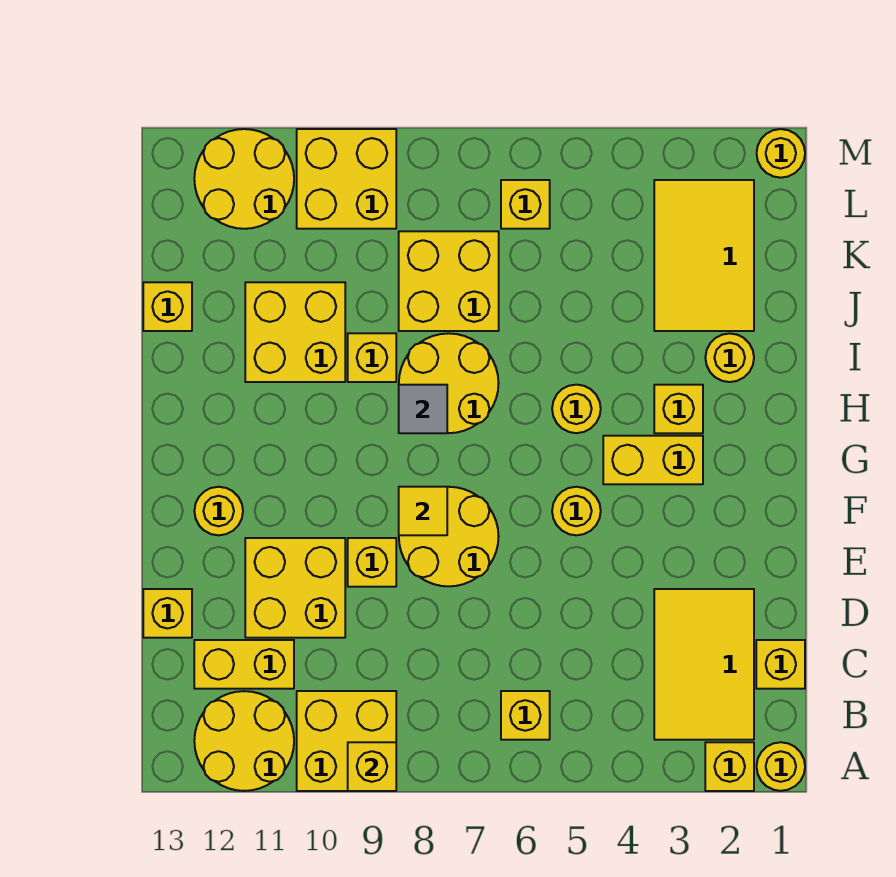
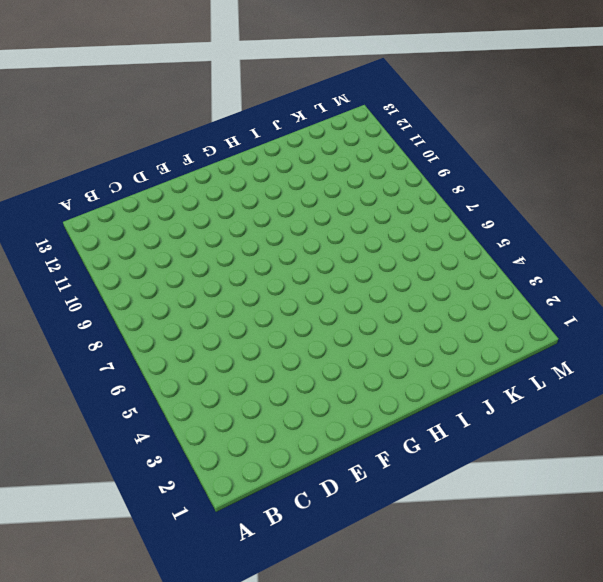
none -> yellow round brick A1 level 1
none -> yellow brick A2 level 1
none -> yellow brick A9:B10 level 1
none -> yellow round brick A11:B12 level 1

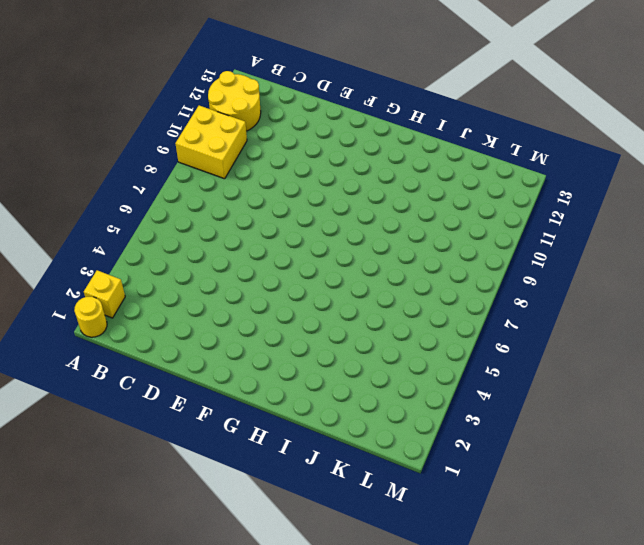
none -> yellow tile B2:D3 level 1
none -> yellow brick B6 level 1
none -> yellow brick C1 level 1
none -> yellow brick C11:C12 level 1

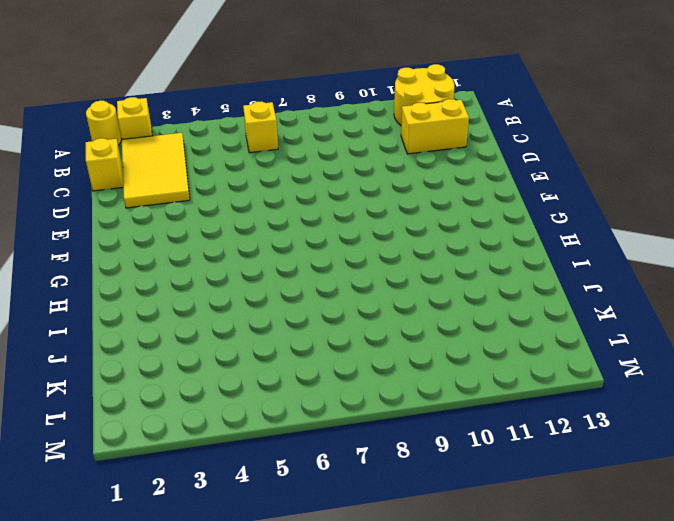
none -> yellow brick A9:B10 level 1
none -> yellow brick D10:E11 level 1
none -> yellow brick D13 level 1
none -> yellow round brick E7:F8 level 1

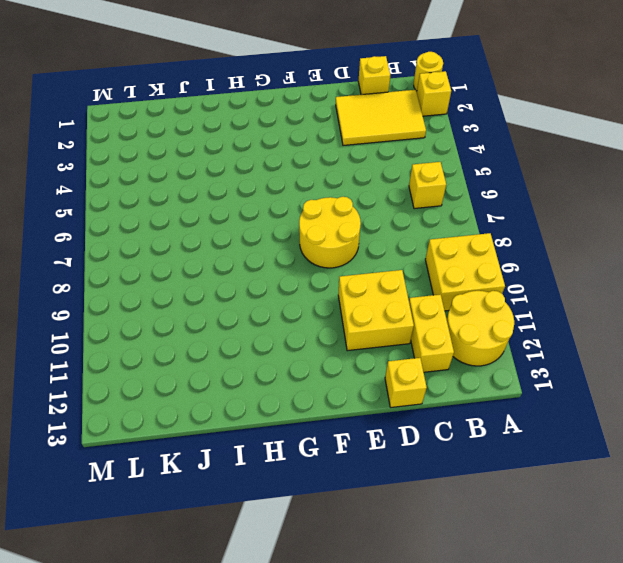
none -> yellow brick E9 level 1
none -> yellow round brick F5 level 1
none -> yellow round brick F12 level 1
none -> yellow brick G3:G4 level 1

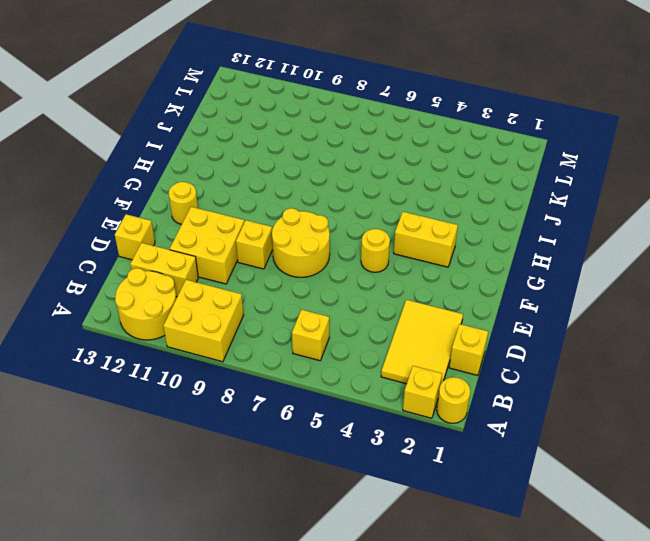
none -> yellow brick H3 level 1
none -> yellow round brick H5 level 1
none -> yellow round brick H7:I8 level 1
none -> yellow round brick I2 level 1

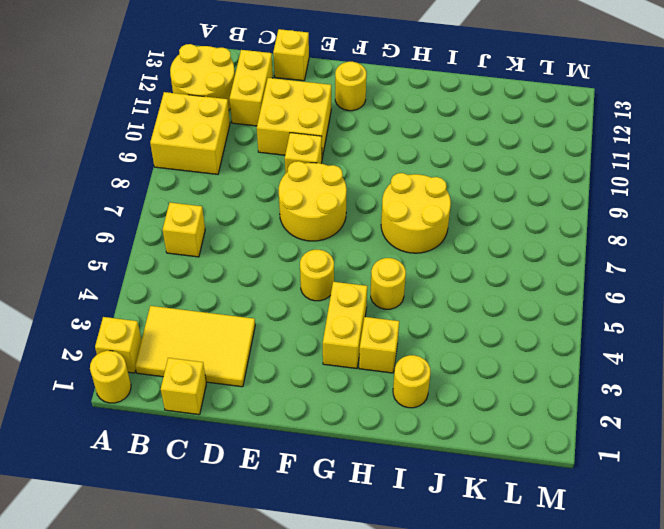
none -> yellow brick I9 level 1
none -> yellow brick I10:J11 level 1
none -> yellow tile J2:L3 level 1
none -> yellow brick J7:K8 level 1

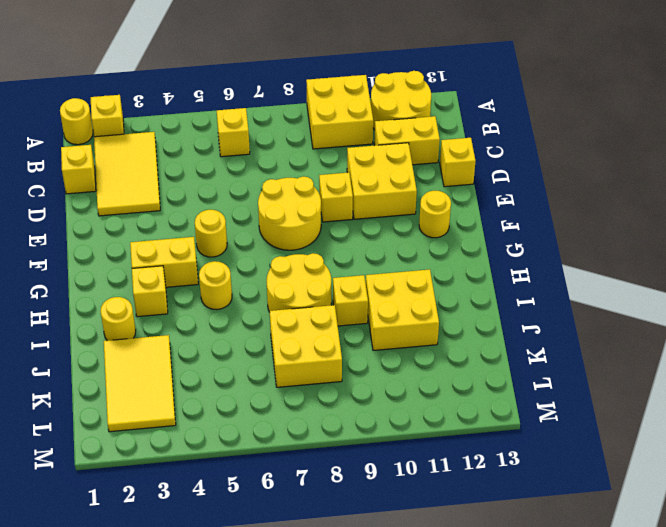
none -> yellow brick J13 level 1
none -> yellow brick L6 level 1
none -> yellow brick L9:M10 level 1
none -> yellow round brick L11:M12 level 1

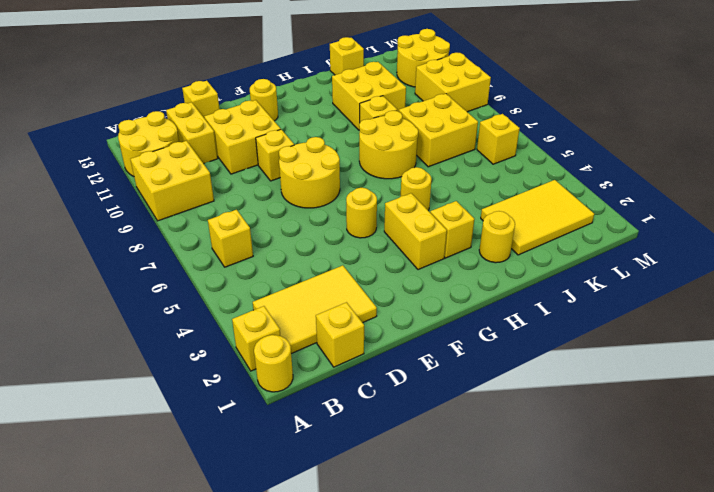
none -> yellow round brick M1 level 1
none -> yellow brick A9 level 2
none -> yellow tile F8 level 2
none -> grey tile H8 level 2

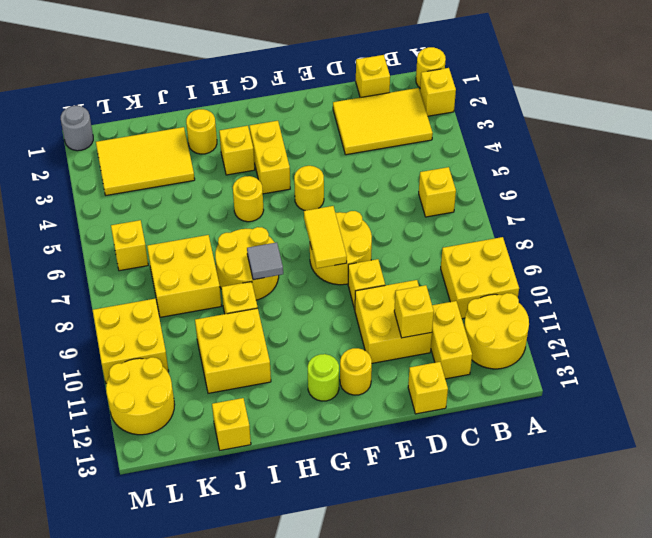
yellow brick D11 level 2 -> yellow brick A9 level 2
yellow tile F7:F8 level 2 -> yellow tile F8 level 2
lime round brick G12 level 1 -> none
grey round brick M1 level 1 -> yellow round brick M1 level 1

